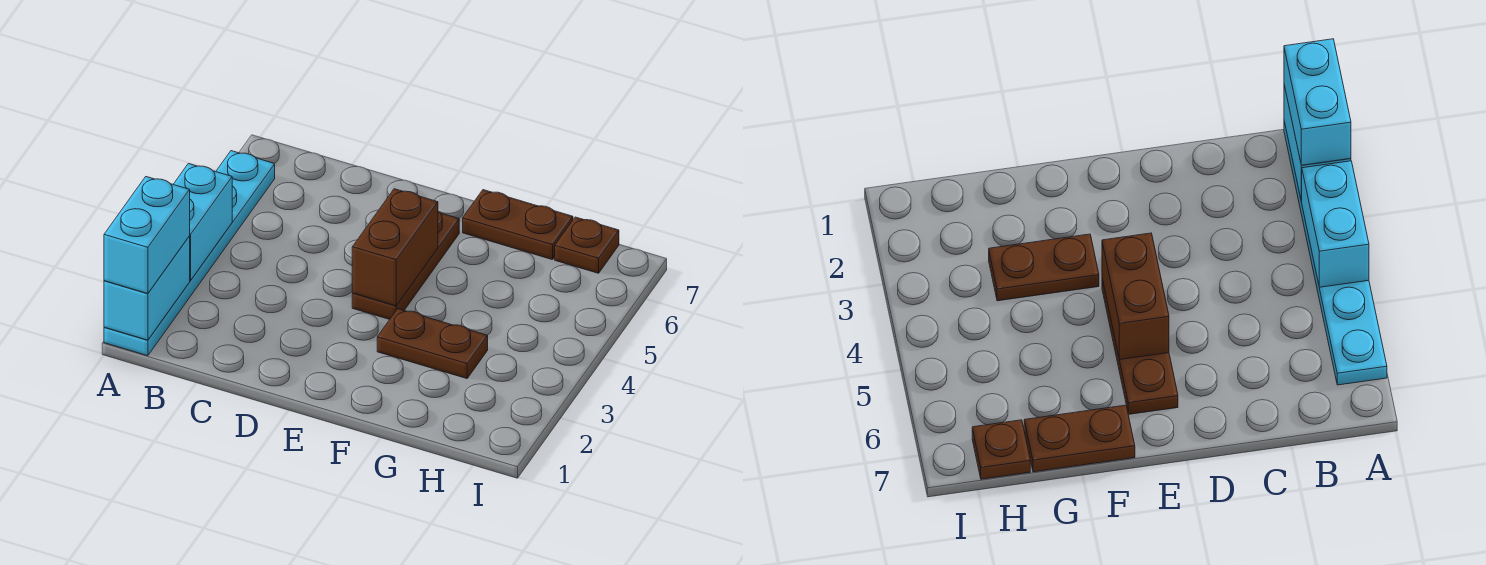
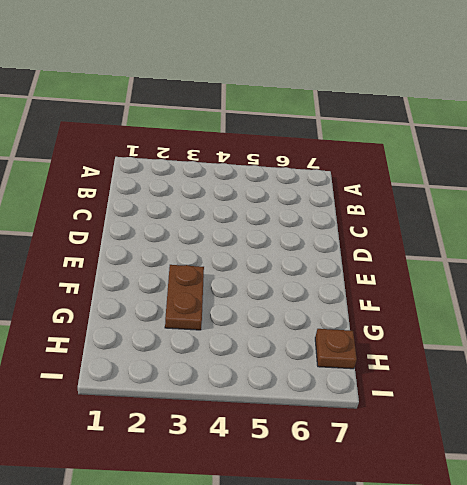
none -> cyan plate A1:A6 level 1
none -> brown plate E4:E6 level 1

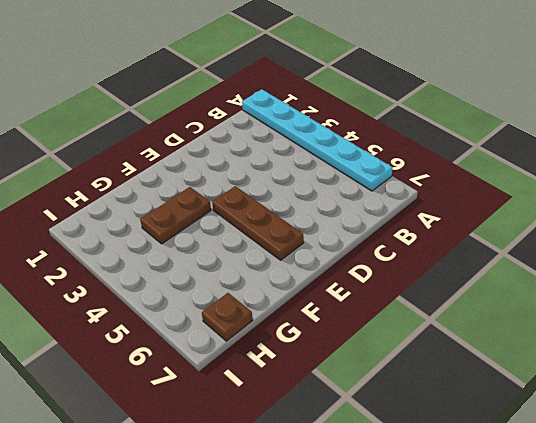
none -> brown plate F7:G7 level 1
none -> cyan brick A1:A2 level 2

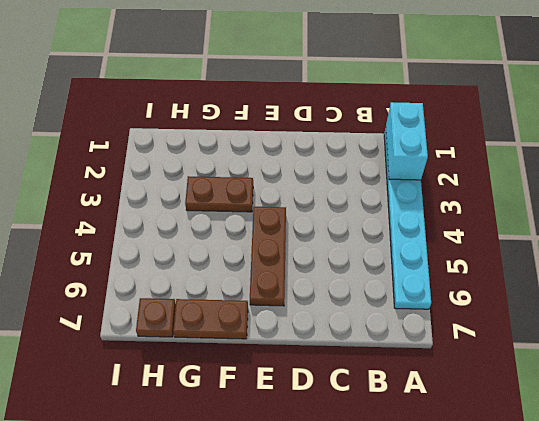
none -> cyan brick A3:A4 level 2
none -> brown brick E4:E5 level 2

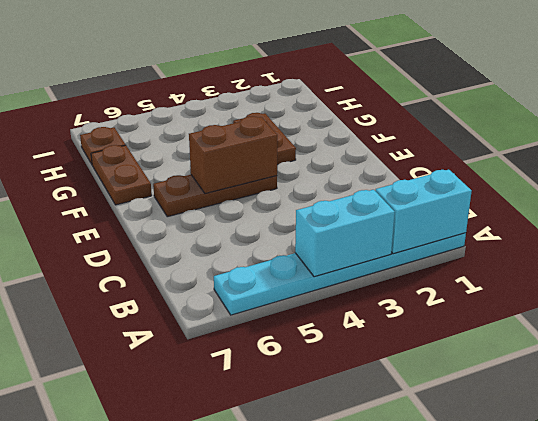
none -> cyan brick A1:A2 level 3

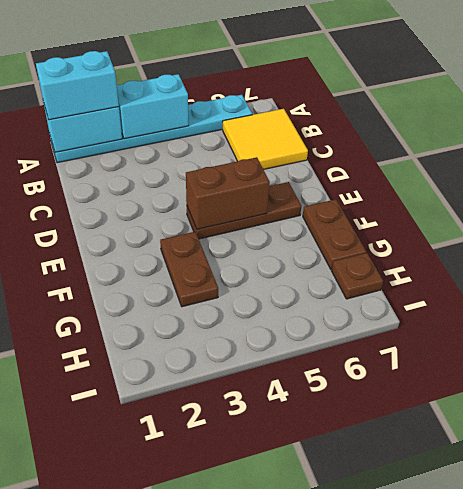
yellow tile B6:C7 level 1 -> none

